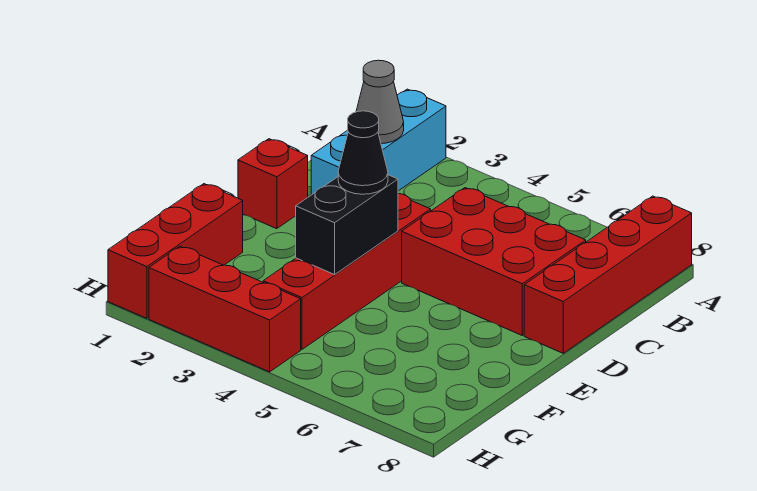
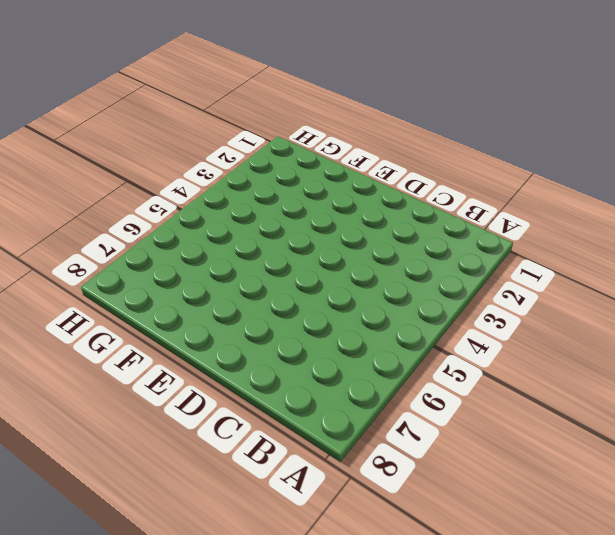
none -> cyan brick A2:C2 level 1
none -> red brick A8:D8 level 1

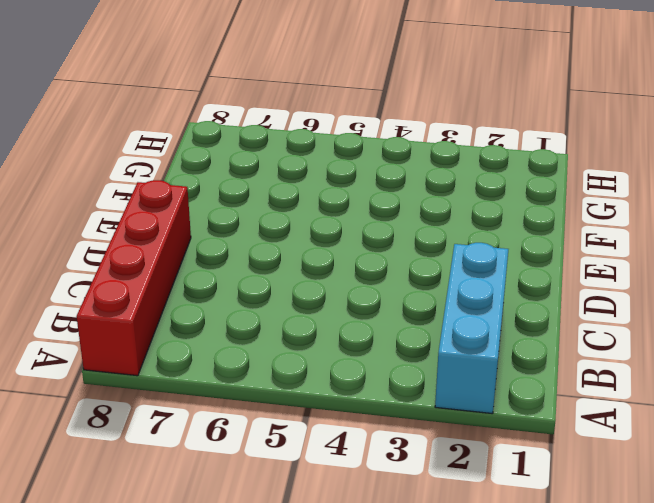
none -> red brick C5:D7 level 1
none -> red brick D1 level 1

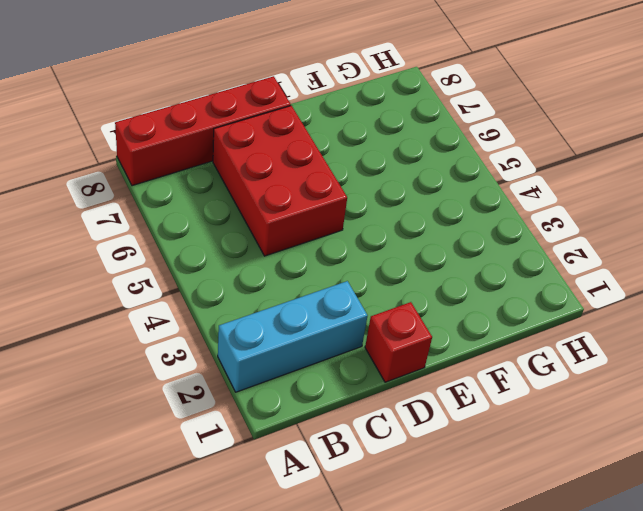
none -> red brick D4:G4 level 1
none -> red brick F1:H1 level 1

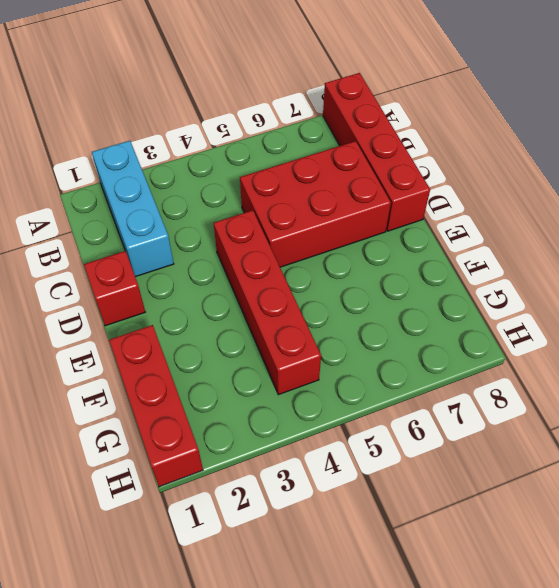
none -> red brick H2:H4 level 1
none -> grey cone B2 level 2

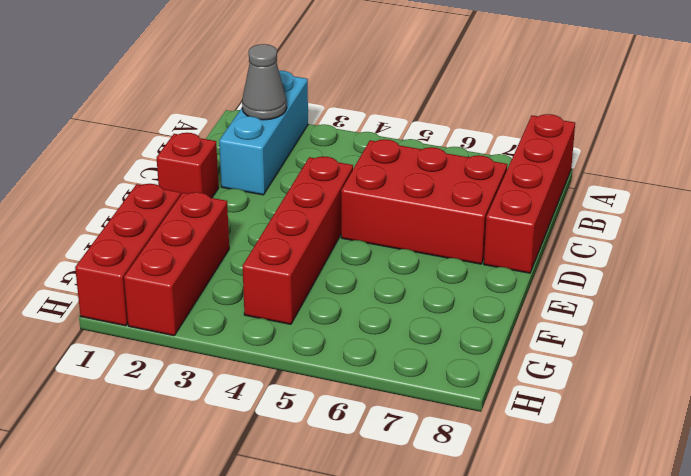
red brick F2:H2 level 1 -> red brick H2:H4 level 1
none -> black brick E4:F4 level 2
none -> black cone E4 level 3

